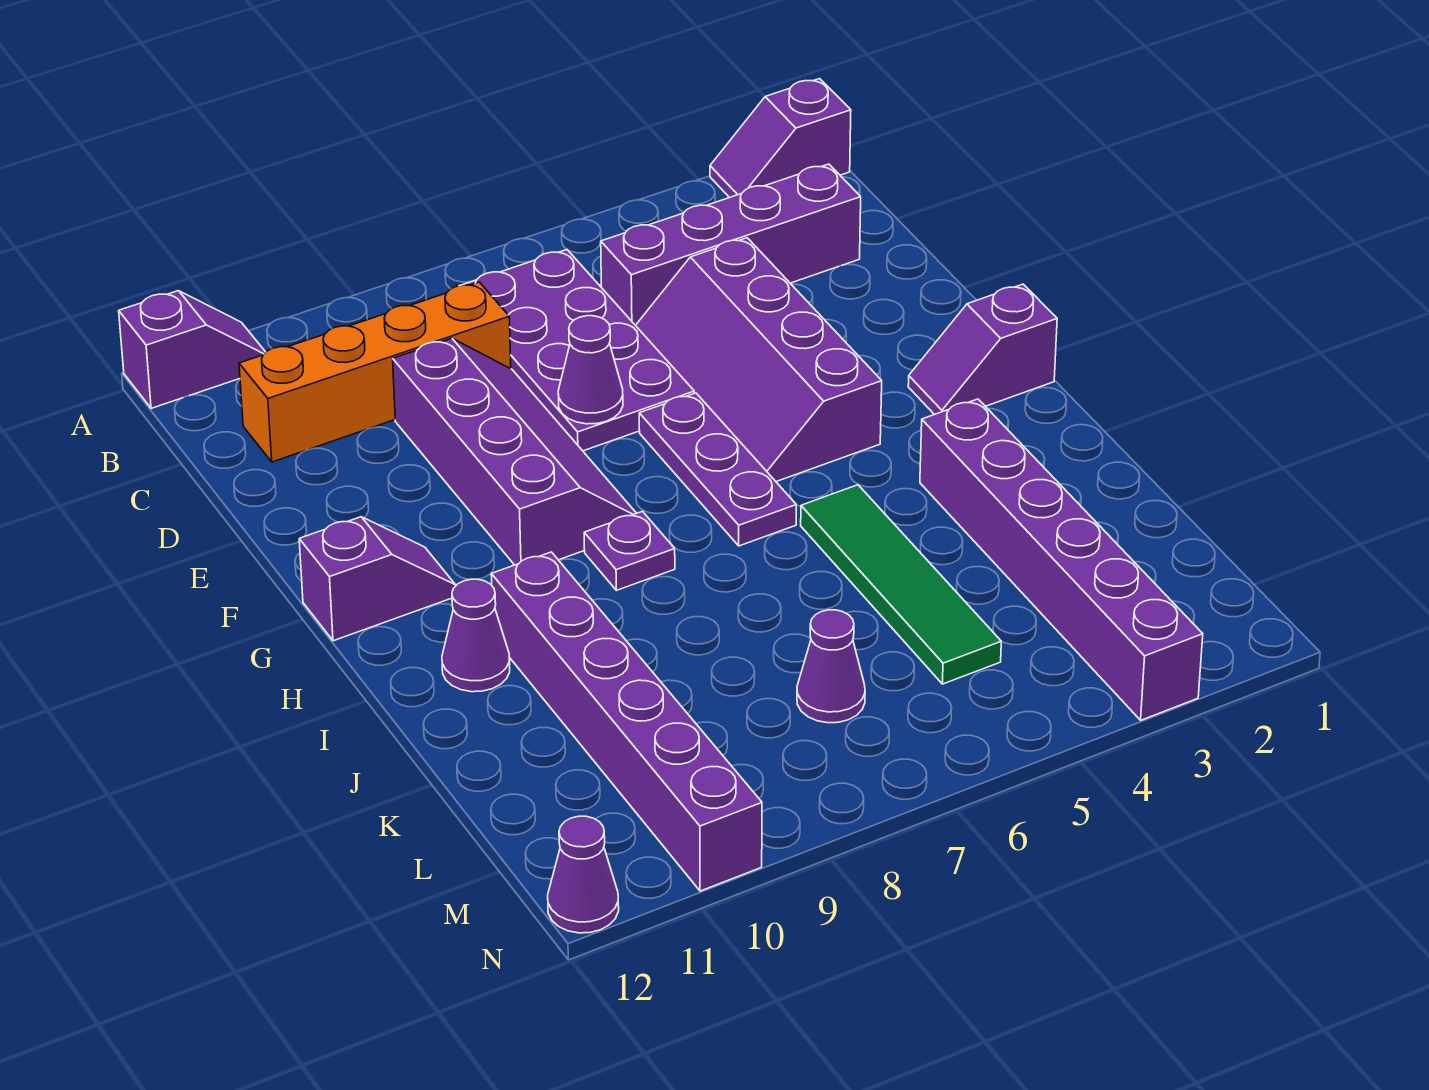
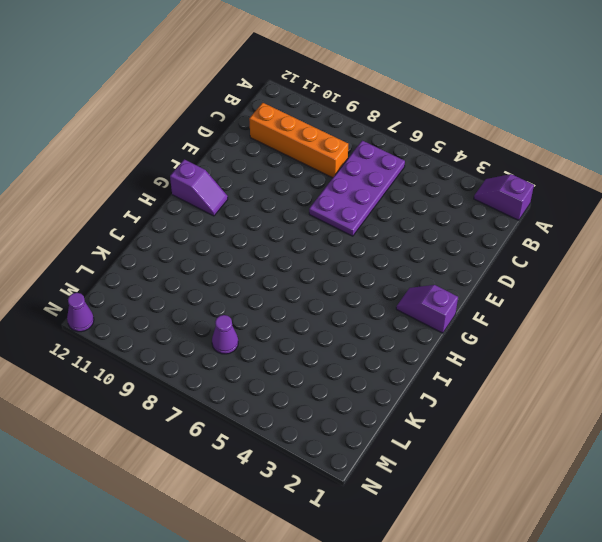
none -> purple slope A11:A12 level 1 top 12
none -> purple brick C2:C5 level 1
none -> purple slope D4:G5 level 1 top 4

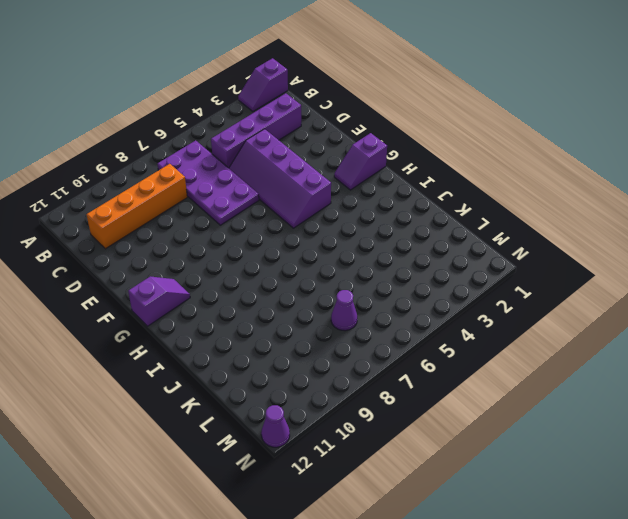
none -> purple slope A11:A12 level 1 top 12
none -> purple slope D8:G9 level 1 top 9
none -> purple plate F6:H6 level 1

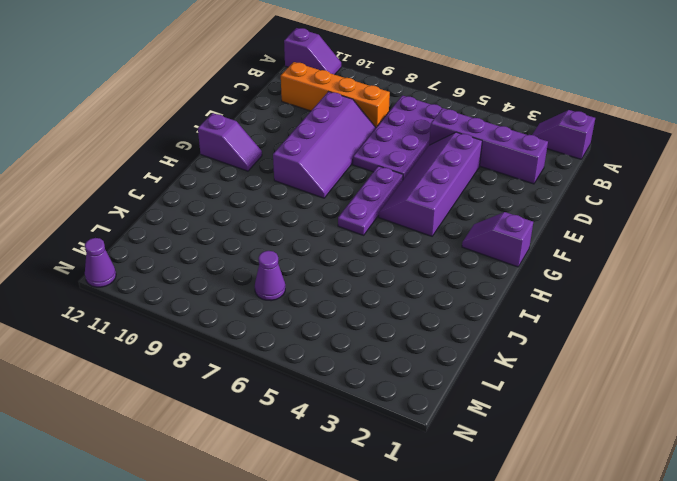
none -> purple plate H8 level 1
none -> purple brick I3:N3 level 1
none -> green tile I5:L5 level 1

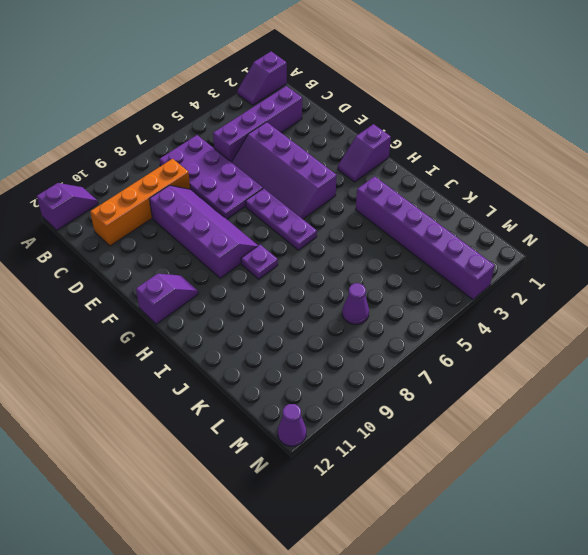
none -> green tile I5:L5 level 1
none -> purple brick I10:N10 level 1
none -> purple cone I11 level 1

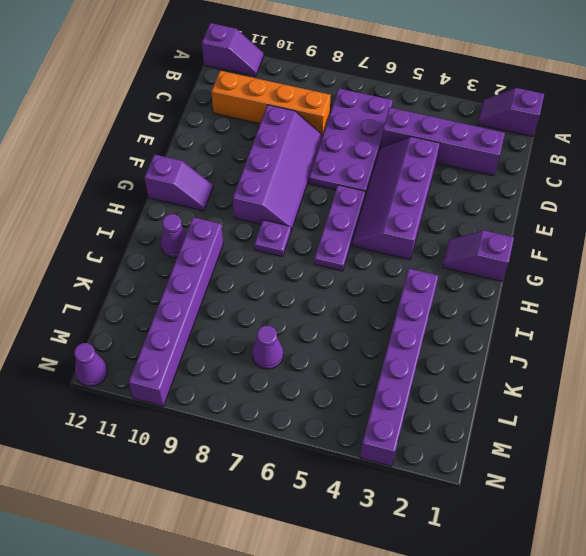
none -> green tile I5:L5 level 1
none -> purple cone E7 level 2

